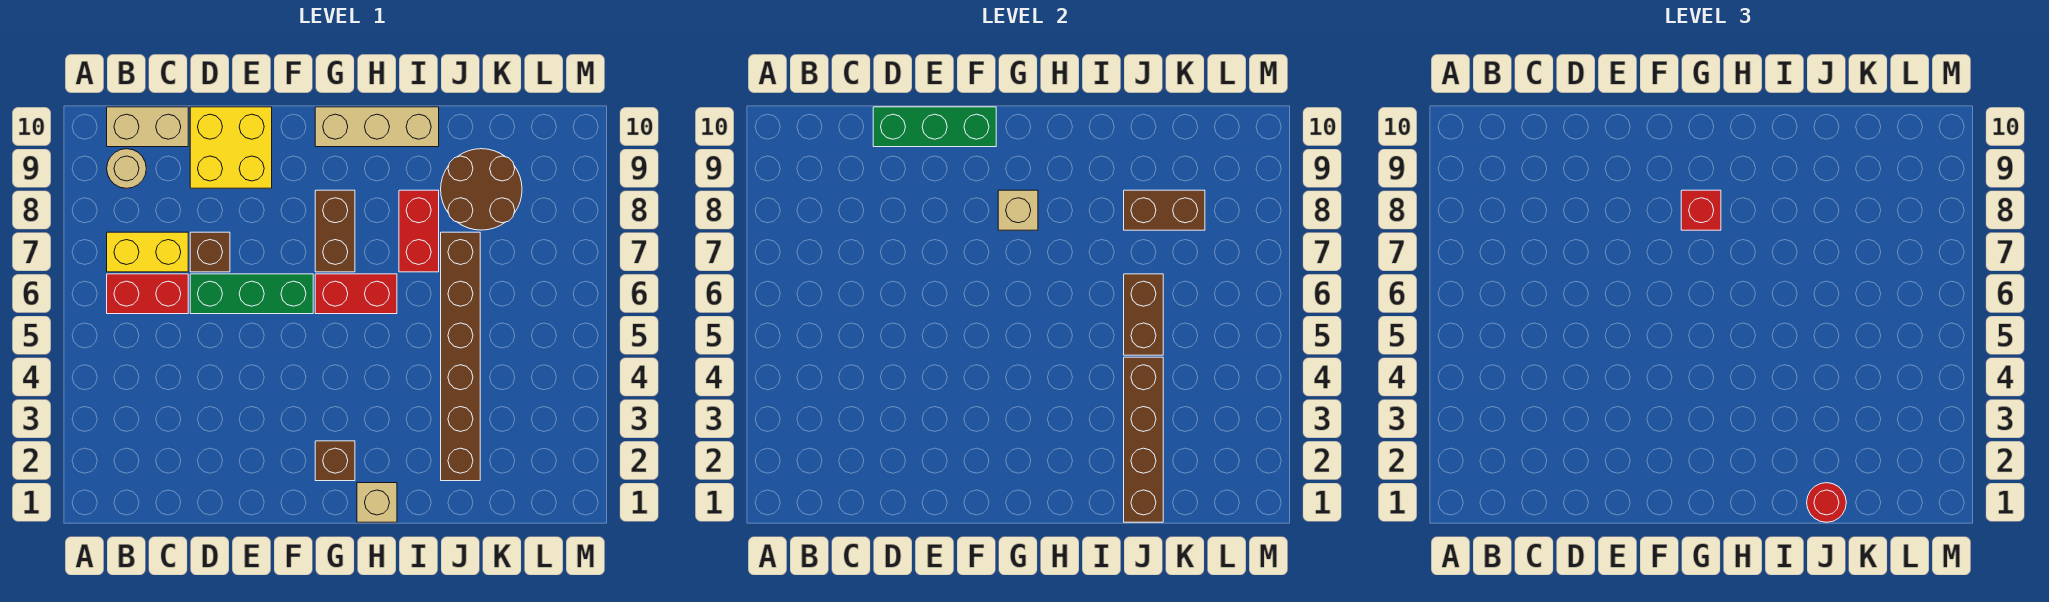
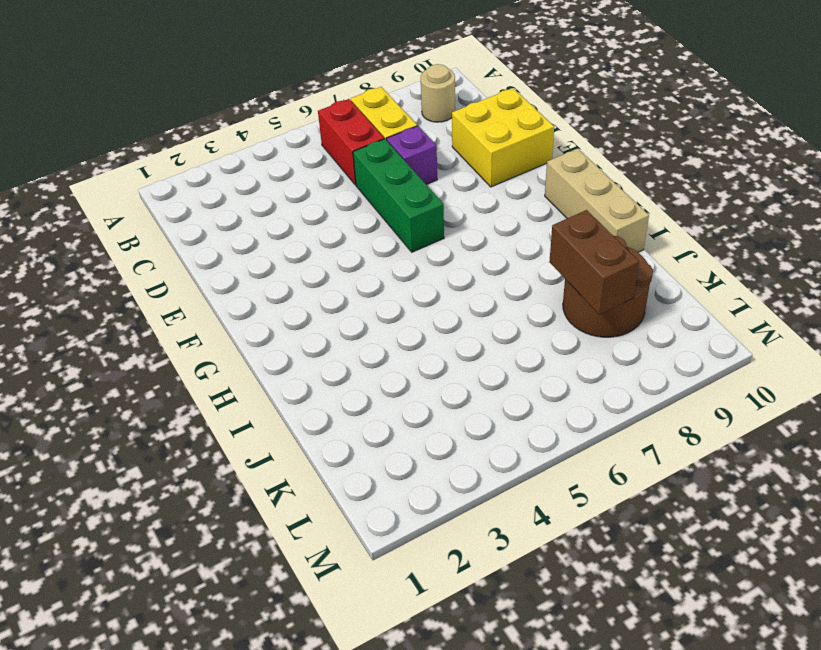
purple brick D7 level 1 -> brown brick D7 level 1
none -> tan brick B10:C10 level 1
none -> brown brick G2 level 1
none -> red brick G6:H6 level 1

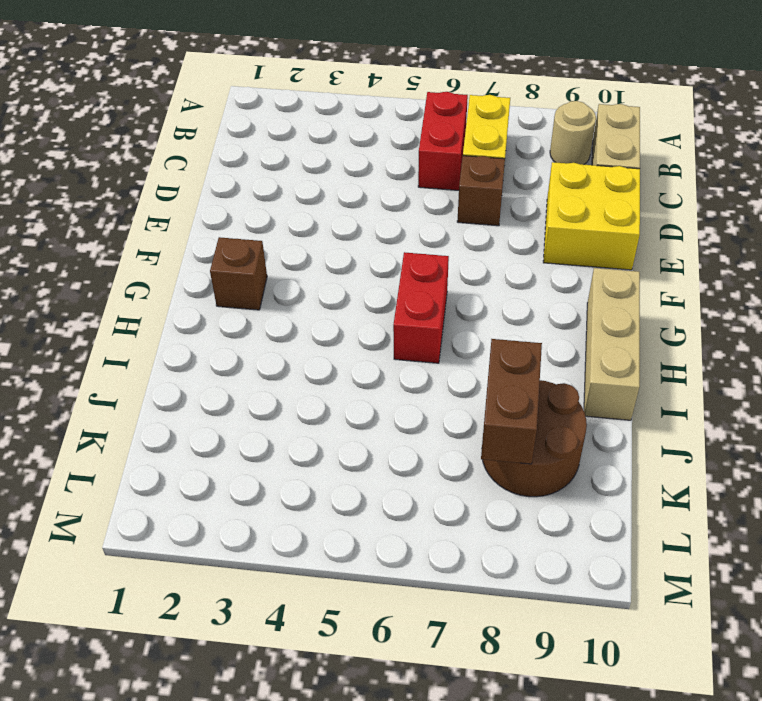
none -> green brick D6:F6 level 1
none -> brown brick G7:G8 level 1
none -> tan brick H1 level 1

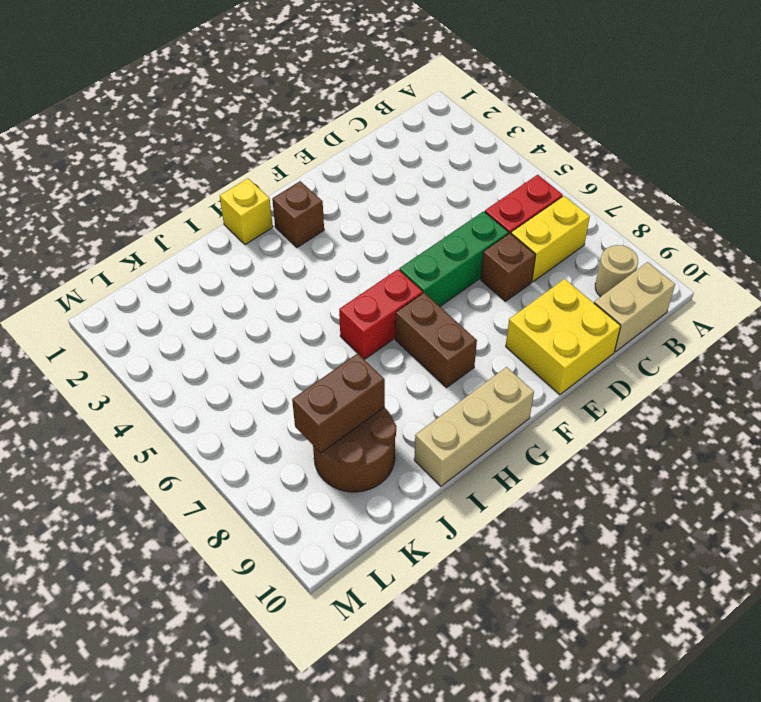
yellow brick H1 level 1 -> tan brick H1 level 1
none -> red brick I7:I8 level 1
none -> brown brick J2:J7 level 1
none -> green brick D10:F10 level 2

